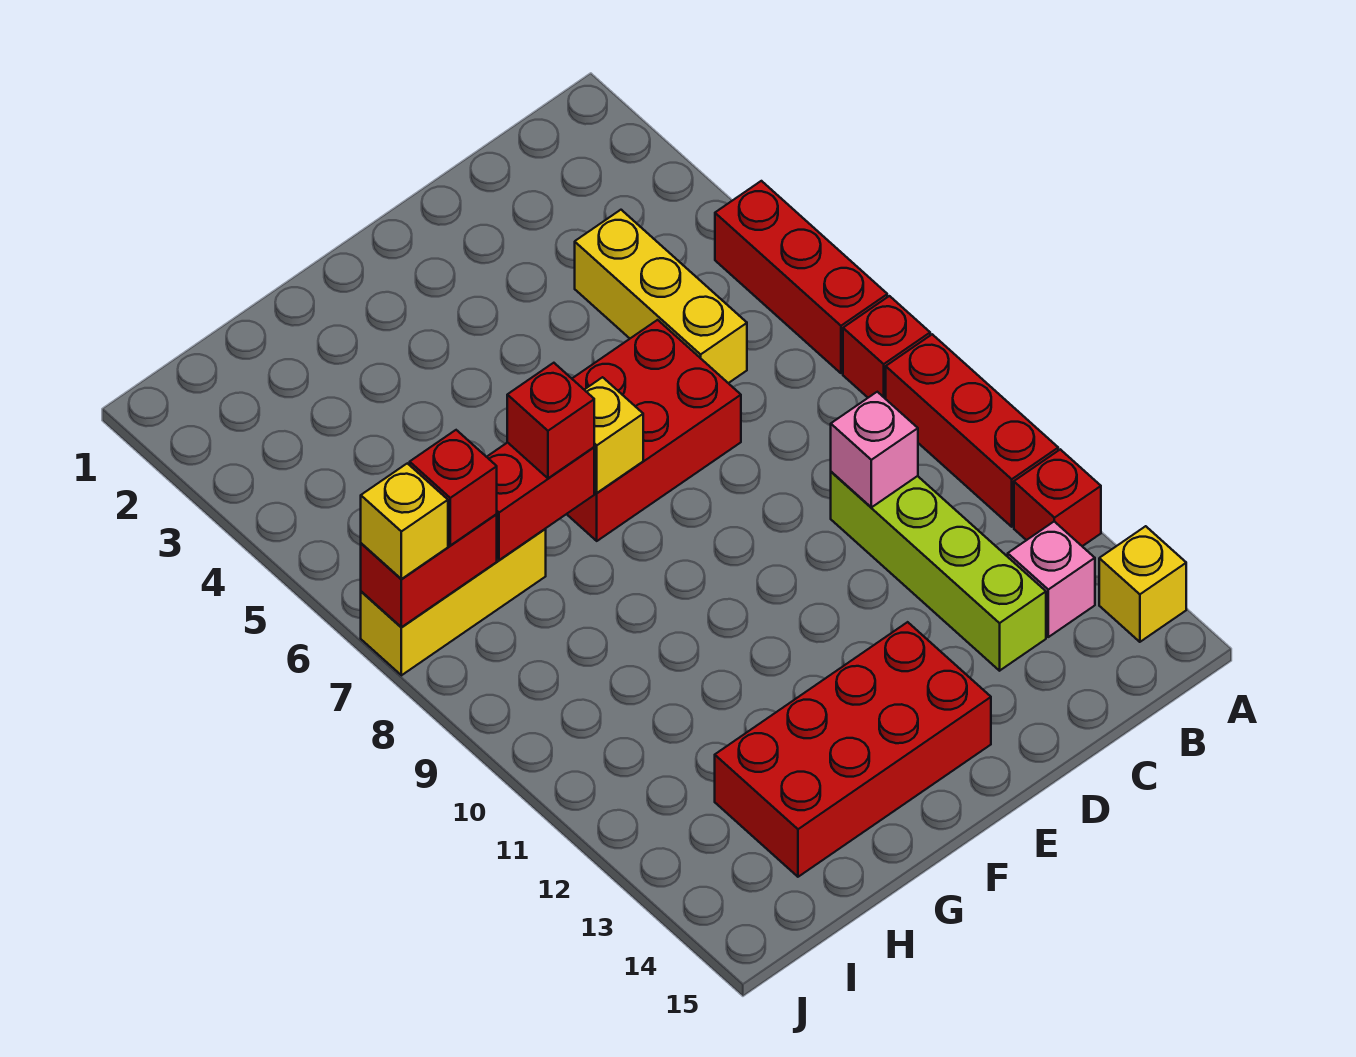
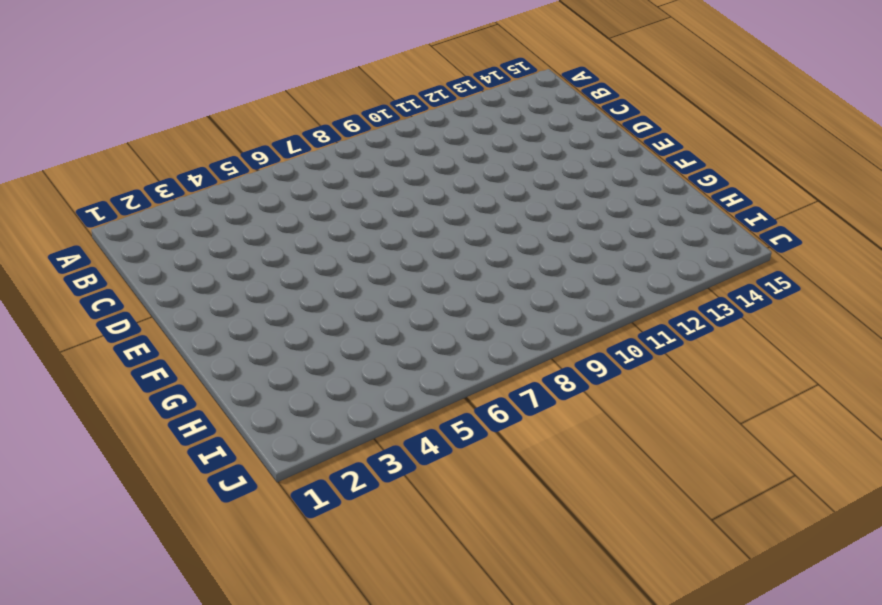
none -> red brick A5:A7 level 1
none -> red brick A8 level 1
none -> red brick A9:A11 level 1

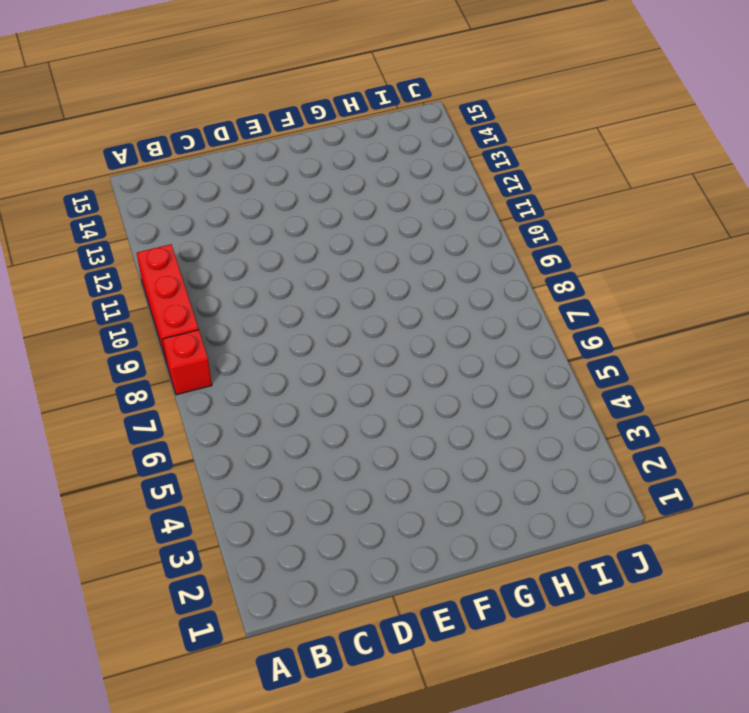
none -> red brick A5:A7 level 1
none -> red brick A12 level 1
none -> yellow brick A14 level 1

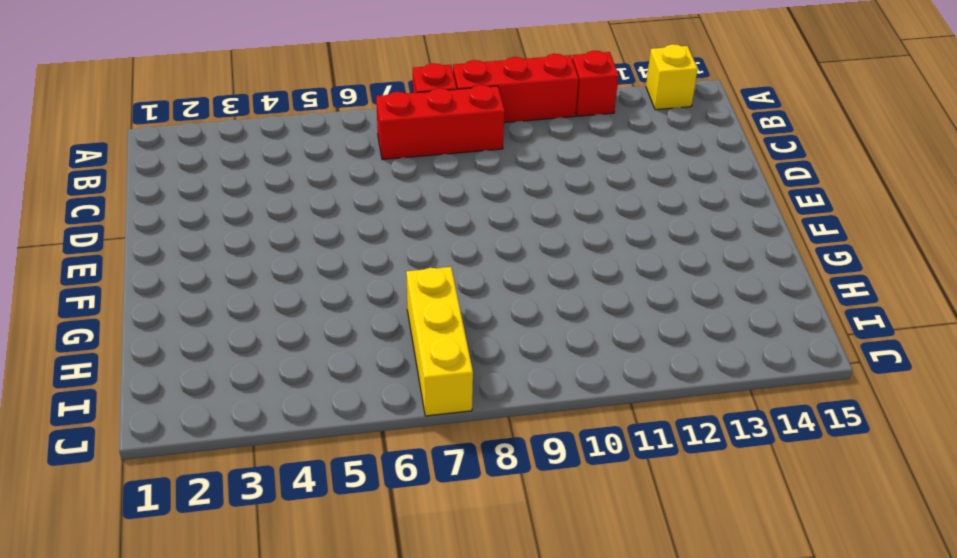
red brick B7:B9 level 1 -> red brick A5:A7 level 1
none -> pink brick B13 level 1
none -> yellow brick C4:C6 level 1
none -> lime brick C10:C13 level 1

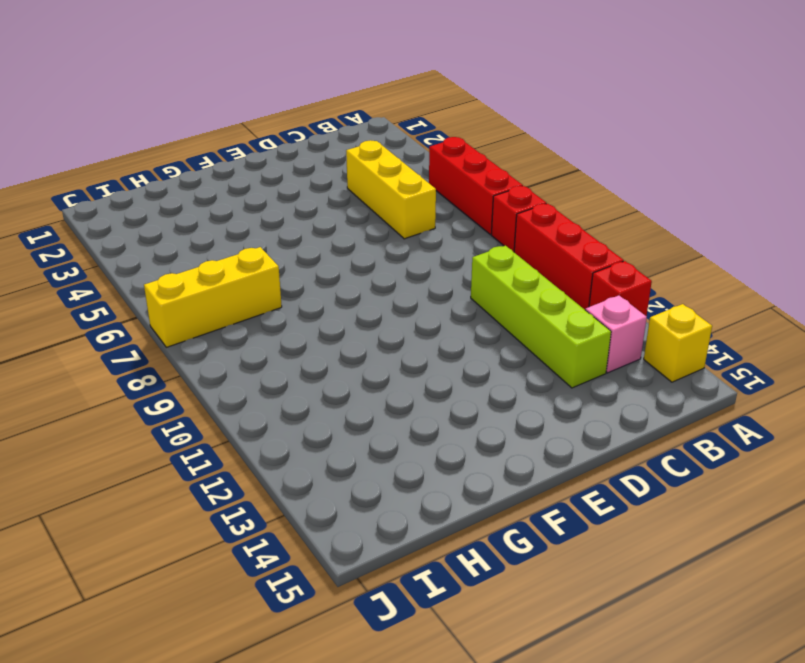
none -> red brick D6:F7 level 1
none -> red brick E13:H14 level 1
none -> pink brick C10 level 2

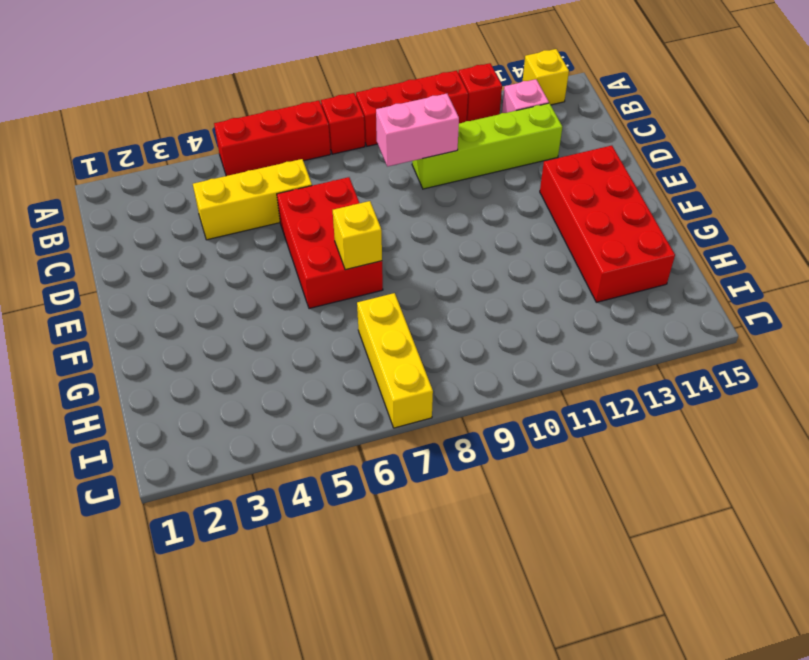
pink brick C9:C10 level 2 -> pink brick C10 level 2
none -> red brick G7:H7 level 2
none -> red brick I7:J7 level 2
none -> red brick G7 level 3

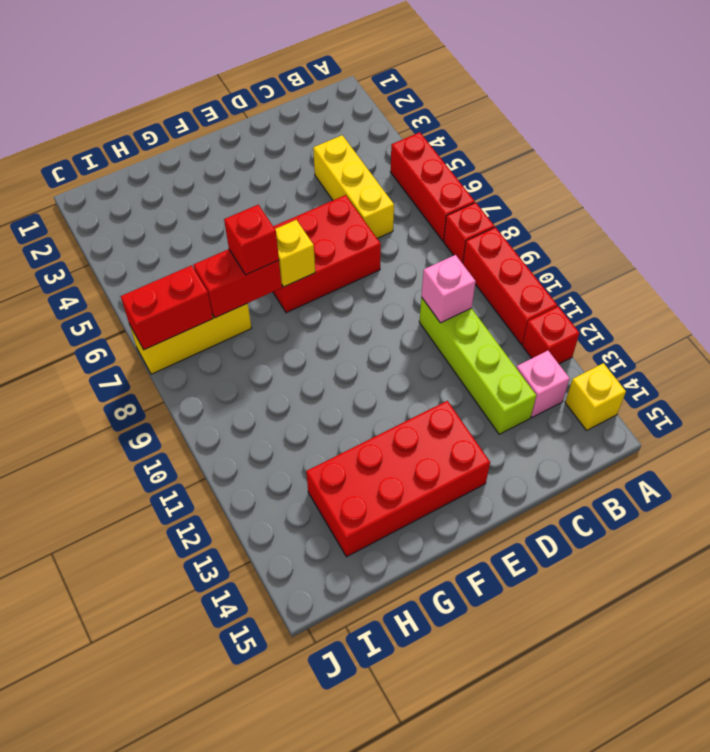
none -> red brick I7 level 3
none -> yellow brick J7 level 3

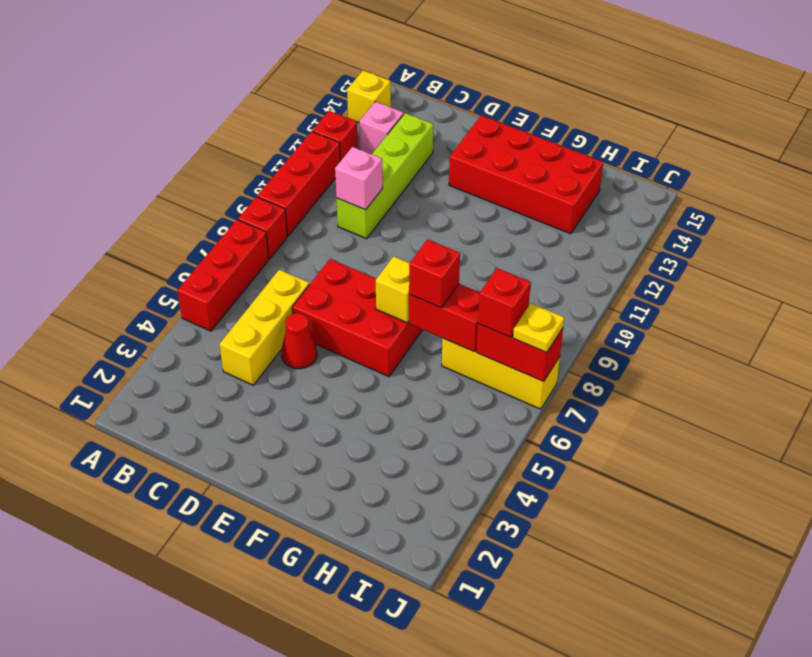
red cone D5 level 1 -> none
yellow plate J7 level 3 -> yellow brick J7 level 3

